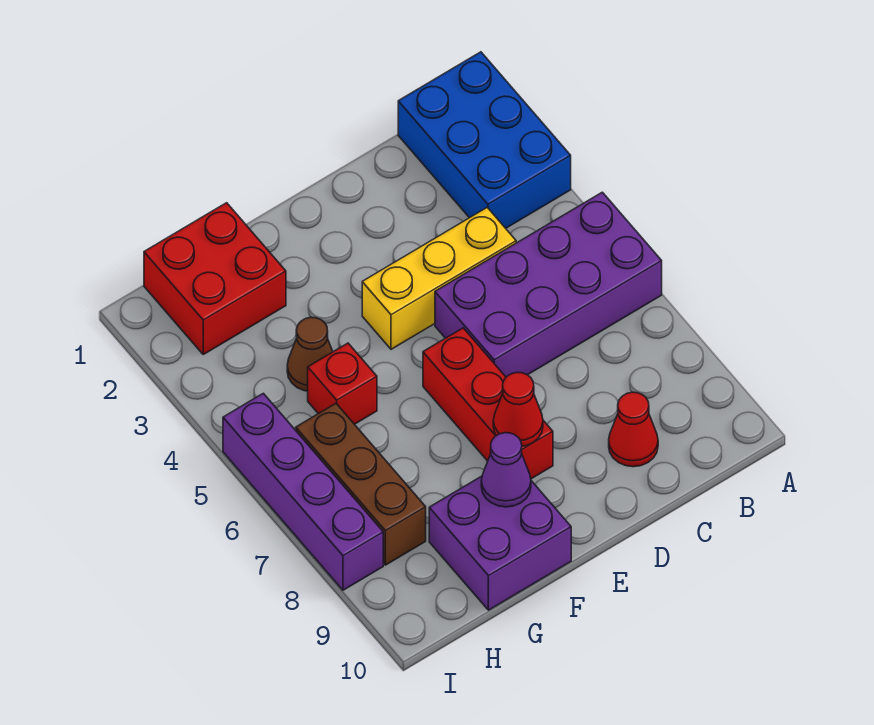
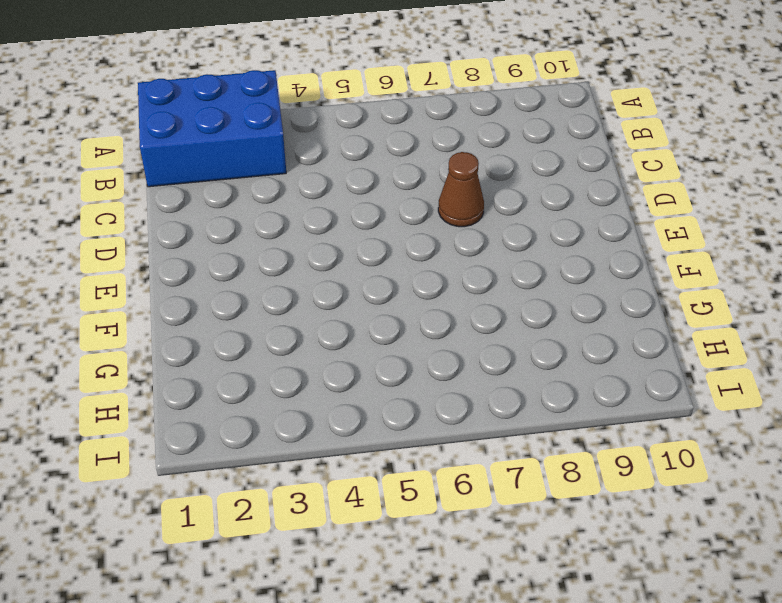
brown cone D7 level 1 -> brown cone G4 level 1
none -> purple brick A5:D6 level 1
none -> yellow brick C4:E4 level 1
none -> red cone C9 level 1

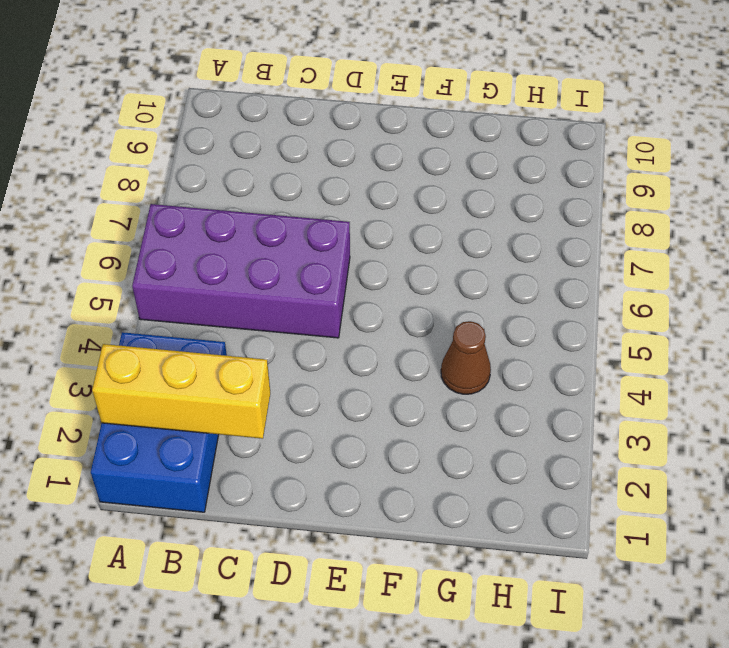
yellow brick A2:C2 level 2 -> yellow brick C4:E4 level 1
none -> red cone C9 level 1
none -> red brick E6:E8 level 1
none -> purple brick F9:G10 level 1

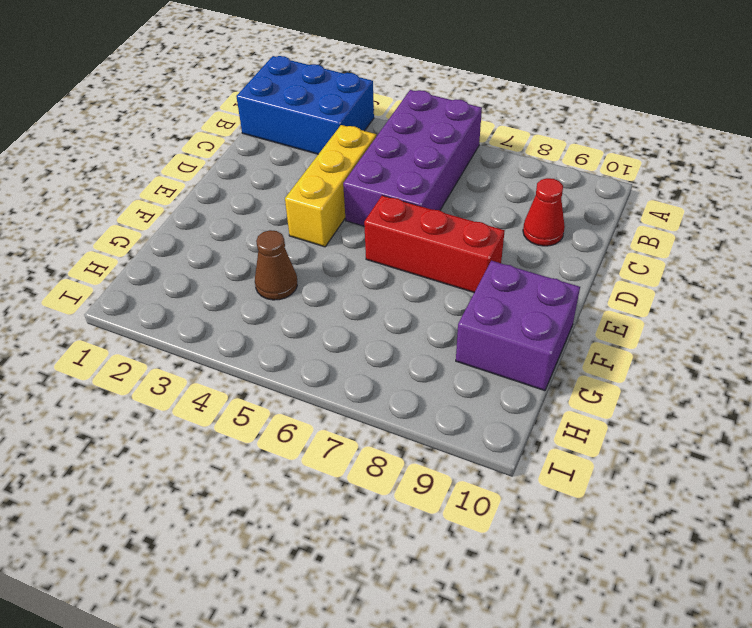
none -> red brick G1:H2 level 1
none -> red brick G5 level 1
none -> brown brick H6:H8 level 1

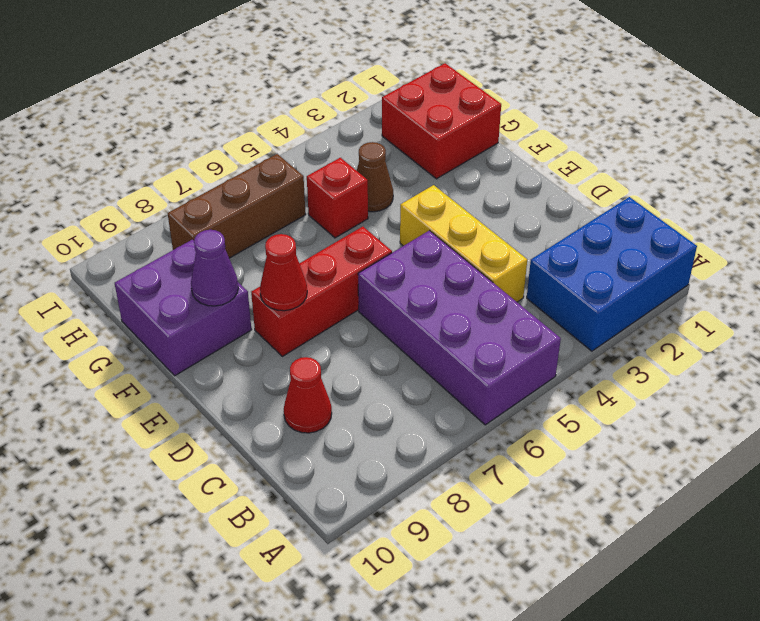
none -> purple brick I5:I8 level 1

